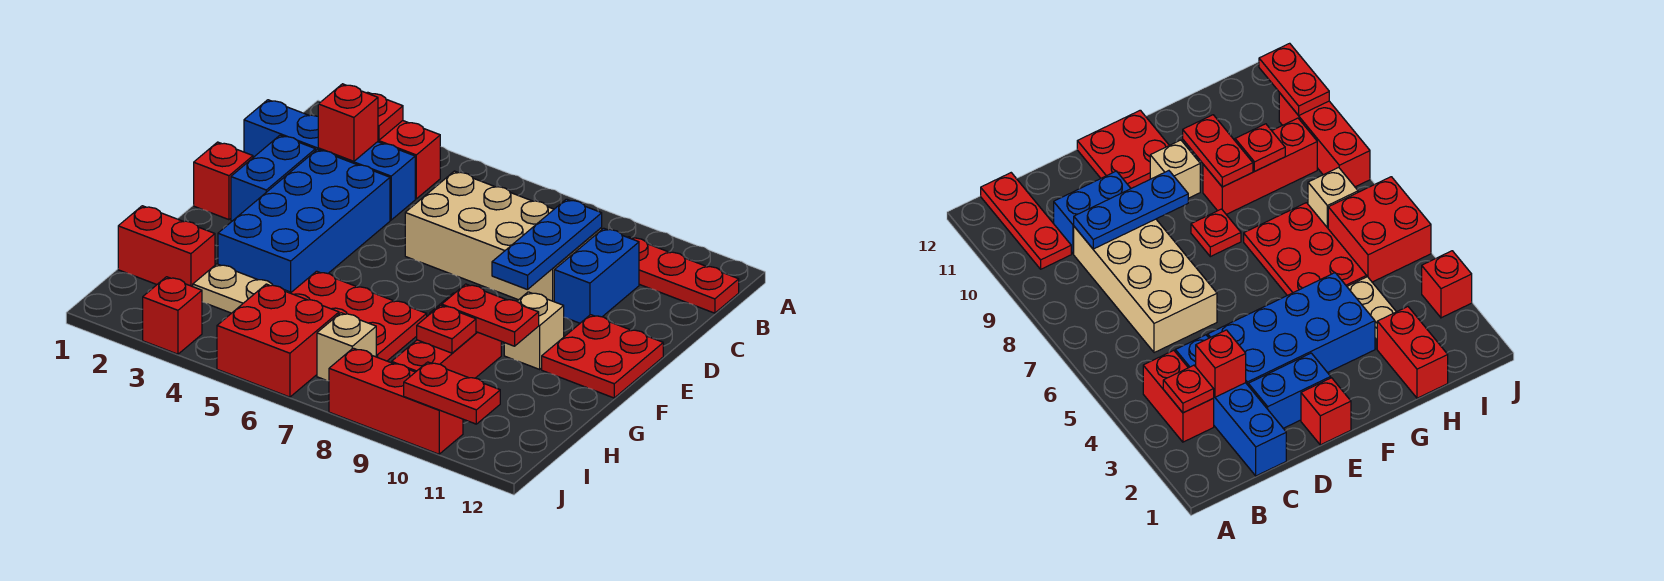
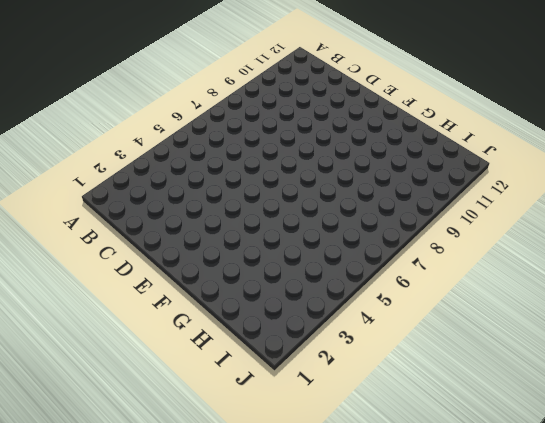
none -> red brick B3:B4 level 1
none -> red plate B10:B12 level 1
none -> blue brick C1:C4 level 1

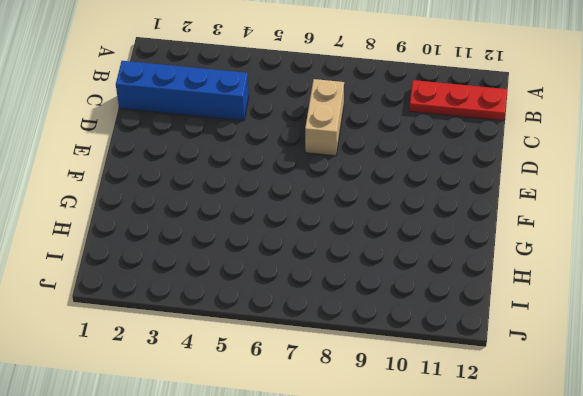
tan brick C7:D7 level 1 -> tan brick C6:D9 level 1
none -> red brick B3:B4 level 1
none -> blue brick C10:D10 level 1
none -> blue brick D2:E2 level 1

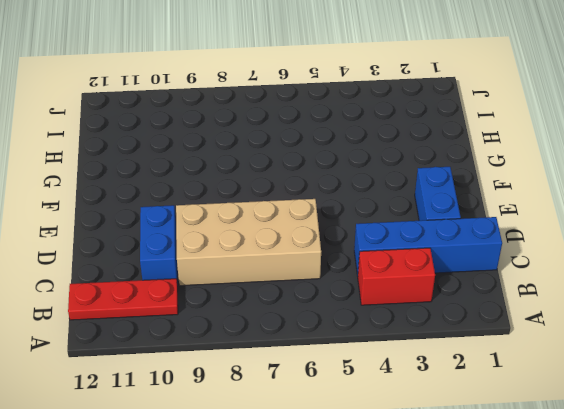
none -> blue brick D3:G4 level 1
none -> red brick E1 level 1
none -> red plate E11:F12 level 1

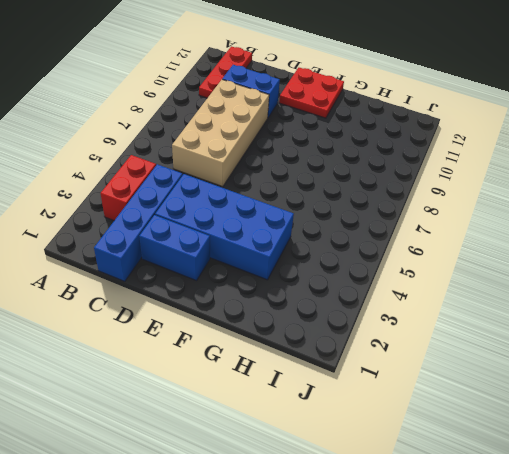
none -> red brick E1 level 1
none -> red plate F8 level 1
none -> tan brick F10 level 1

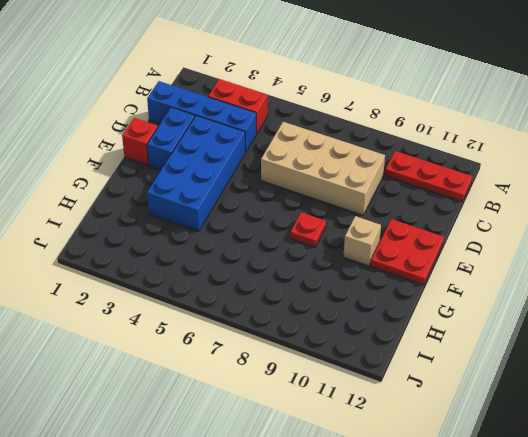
none -> blue brick C10:D10 level 1
none -> red plate G5:H7 level 1
none -> red brick G9:I9 level 1

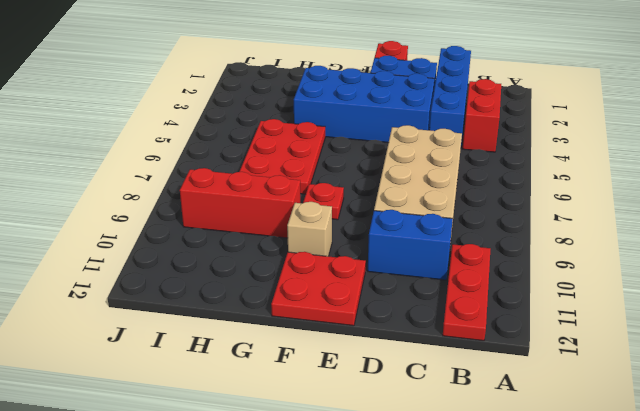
none -> red brick H1:H2 level 1
none -> tan plate H3:H4 level 1
none -> red brick I5:J6 level 1

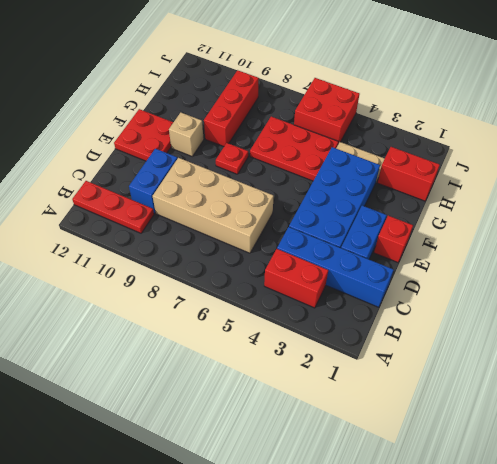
none -> tan brick I7 level 1
none -> red brick J3 level 1
none -> red brick J8:J10 level 1

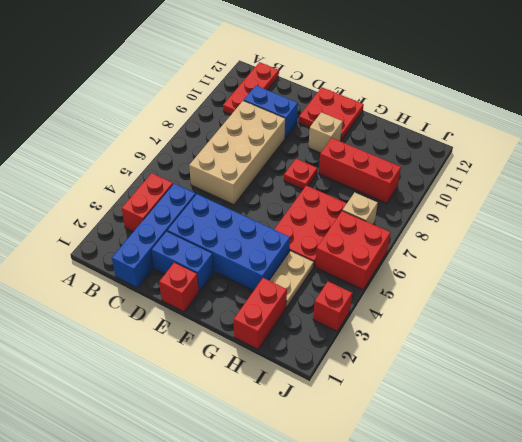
none -> red brick J8:J10 level 1
none -> red plate B3 level 2
none -> red brick C3 level 2

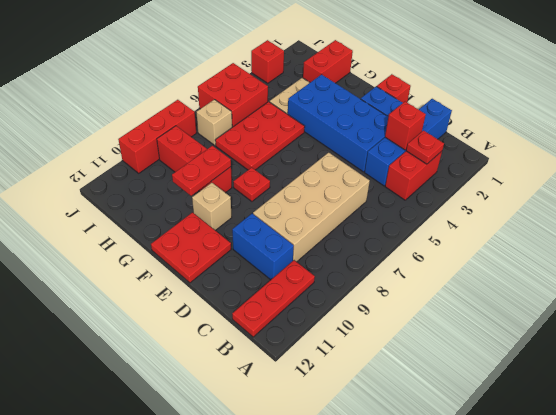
none -> blue plate C9:E9 level 2
none -> red plate H9 level 2
none -> red plate J10:J11 level 2

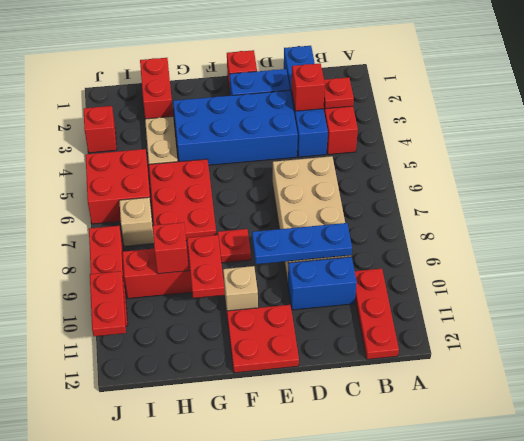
red brick H9 level 2 -> red plate H9 level 2

